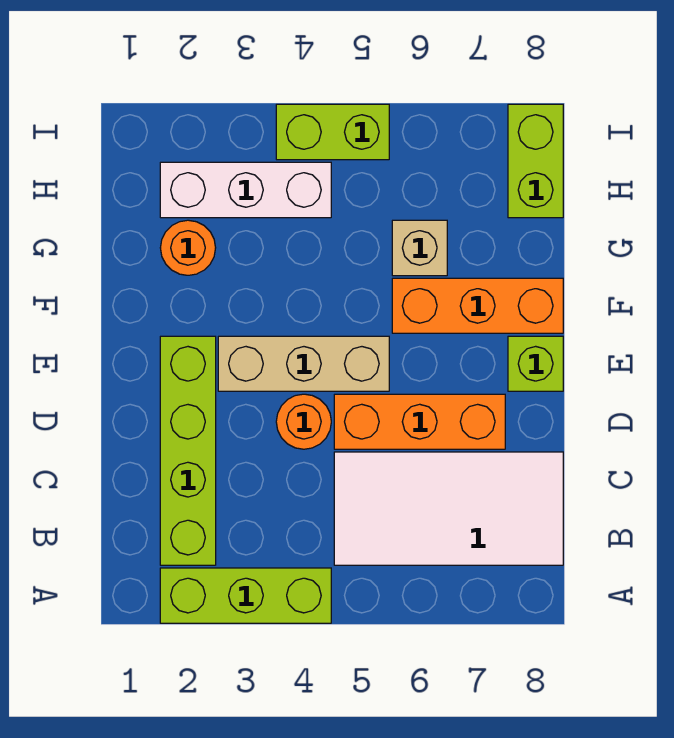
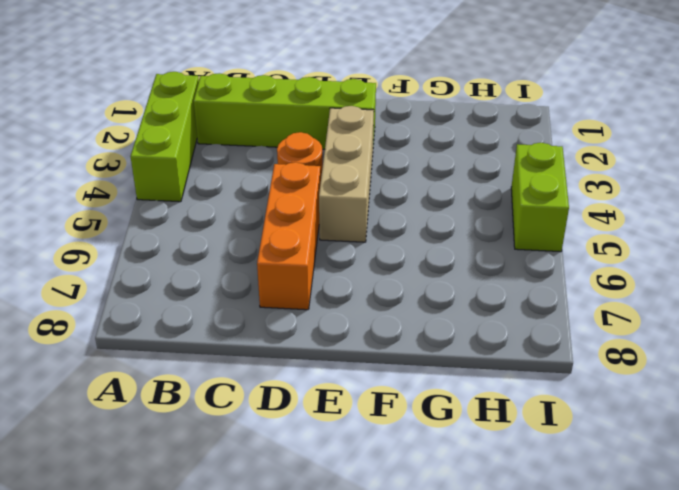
none -> white tile B5:C8 level 1
none -> lime brick E8 level 1
none -> orange brick F6:F8 level 1

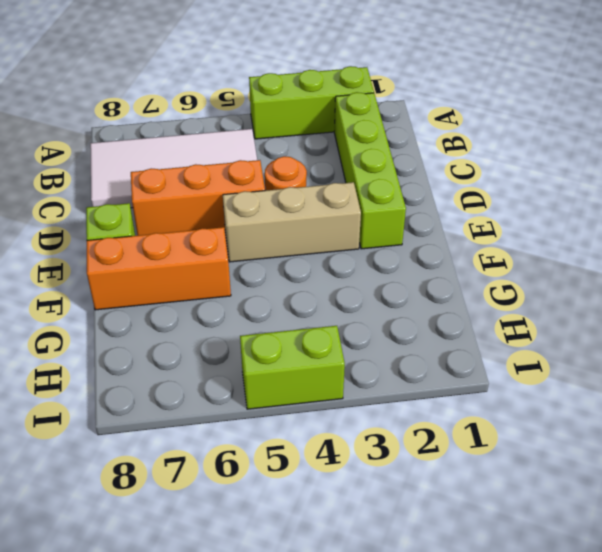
none -> orange round brick G2 level 1
none -> tan brick G6 level 1
none -> white brick H2:H4 level 1

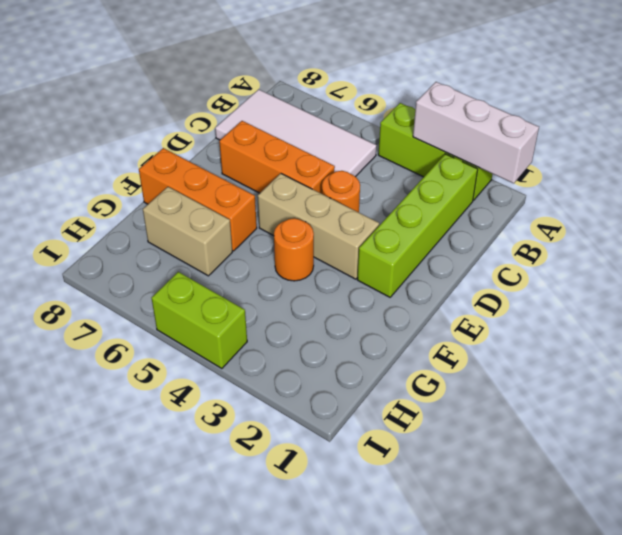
white brick A1:A3 level 2 -> white brick H2:H4 level 1
orange round brick F4 level 1 -> orange round brick G2 level 1
tan brick G6:G7 level 1 -> tan brick G6 level 1
none -> lime brick E8 level 1
none -> lime brick H8:I8 level 1

